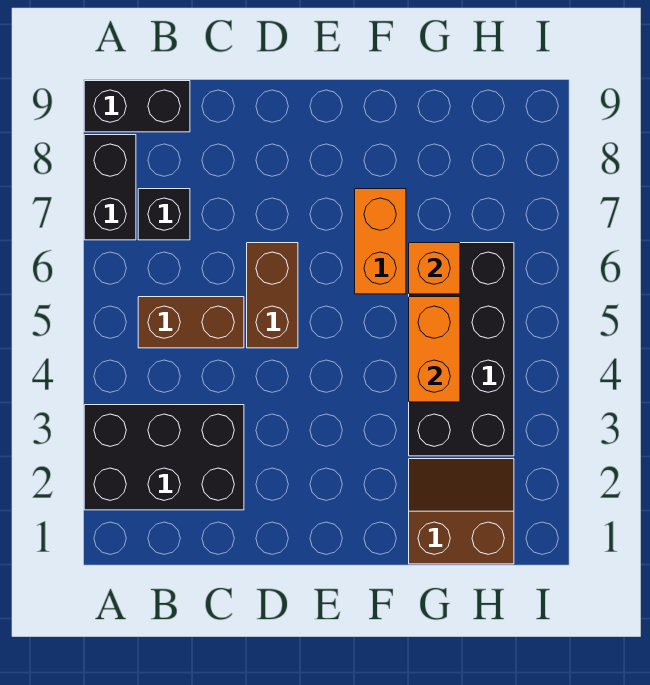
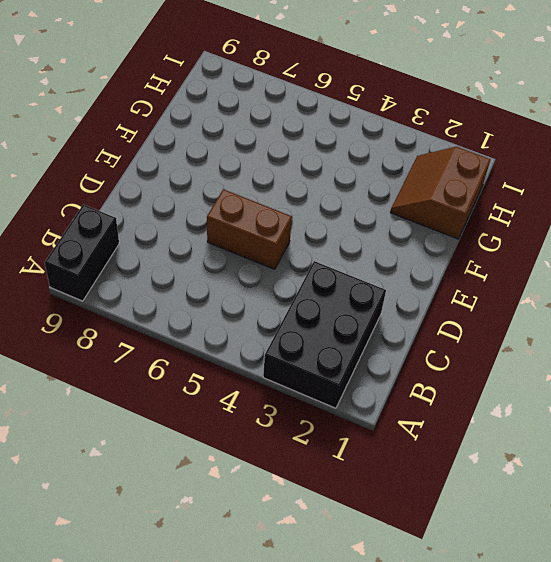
none -> black brick A7:A8 level 1
none -> brown brick B5:C5 level 1

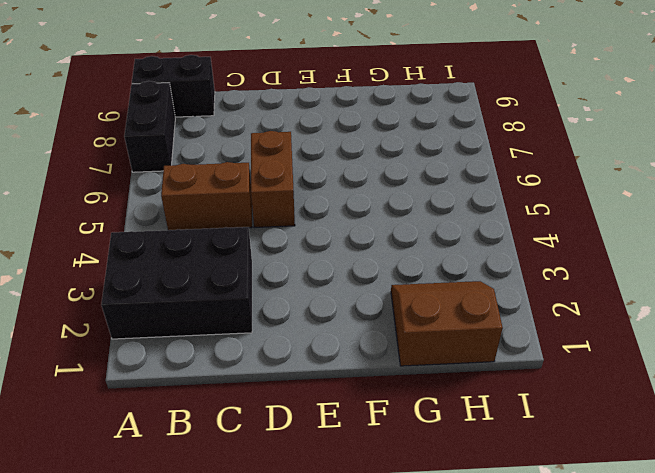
none -> black brick B7 level 1
none -> orange brick F6:F7 level 1

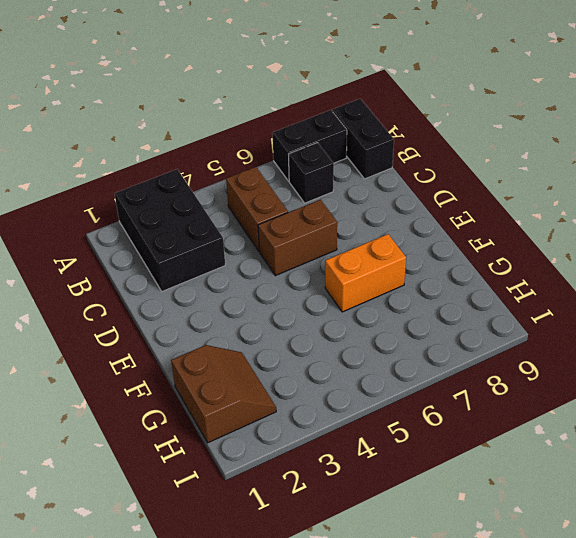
none -> black brick G3:H6 level 1
none -> orange brick G4:G5 level 2

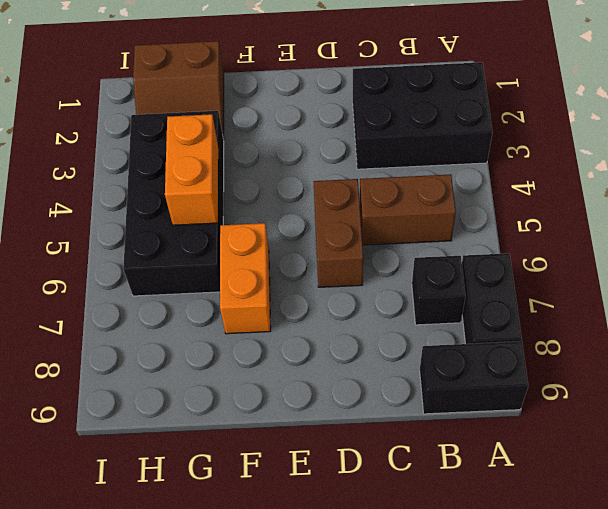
none -> orange brick G6 level 2

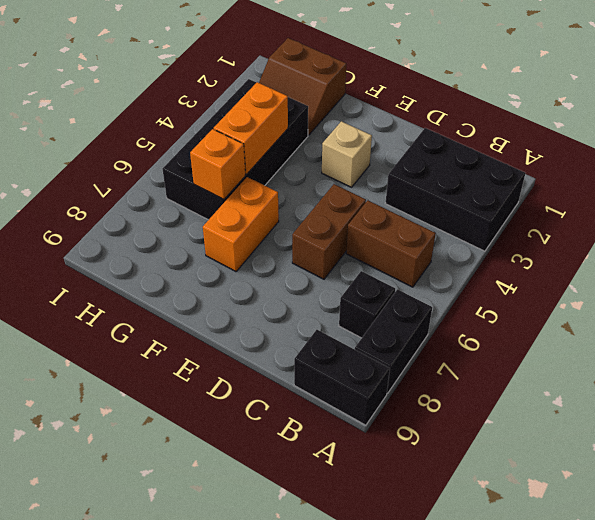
tan brick E3 level 1 -> none

